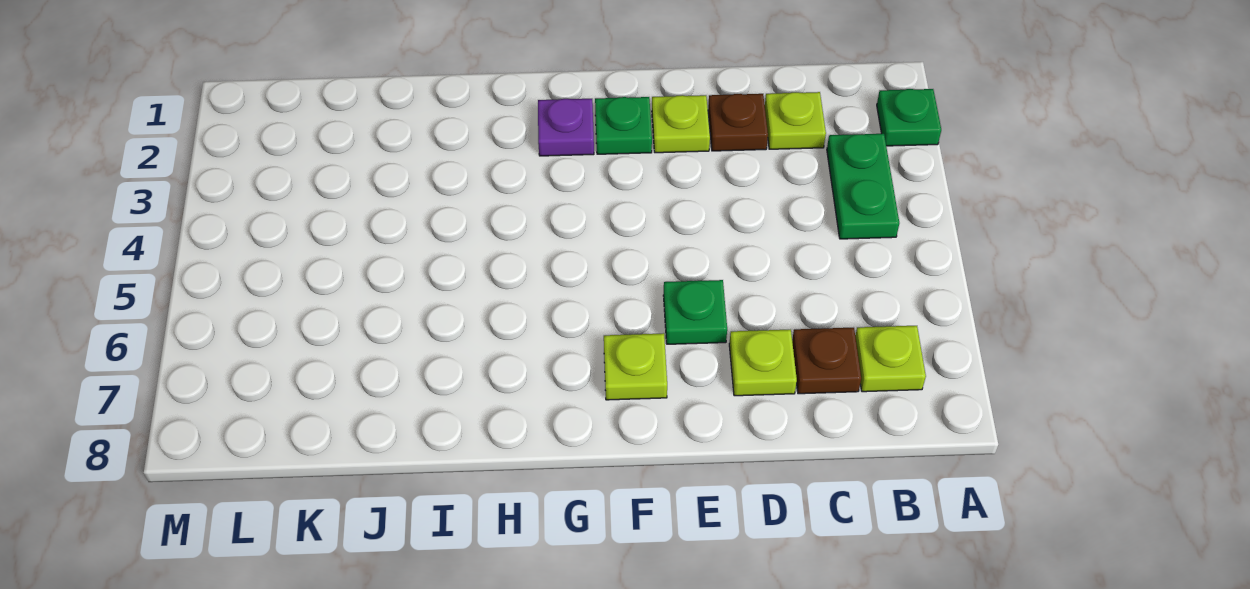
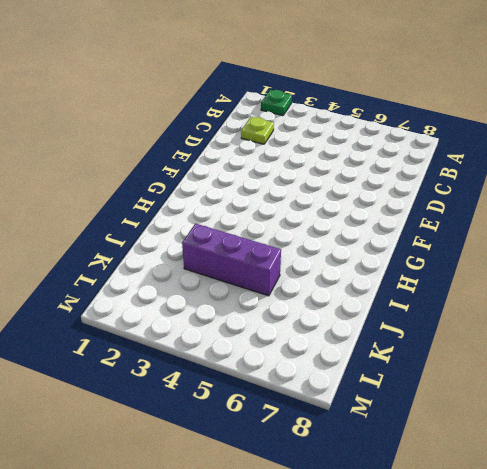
purple brick J3:J5 level 1 -> none
none -> green plate B3:B4 level 1
none -> lime plate B7 level 1
none -> brown plate C7 level 1

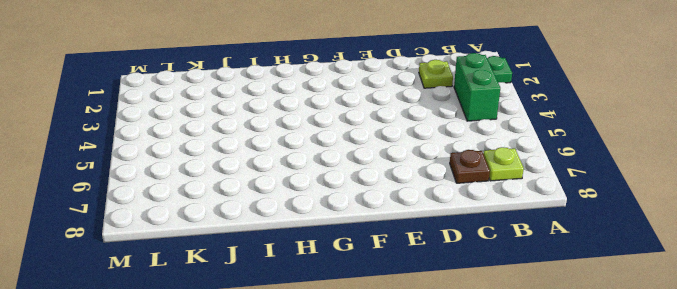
green brick B3:B4 level 1 -> green plate B3:B4 level 1
none -> brown plate D2 level 1
none -> lime plate D7 level 1
none -> lime plate E2 level 1

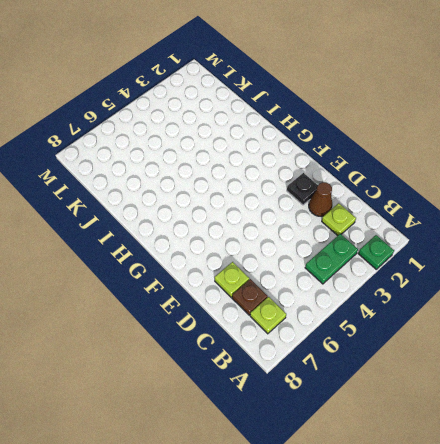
brown cone D2 level 1 -> brown plate D2 level 1
black plate E2 level 1 -> lime plate E2 level 1
none -> green plate E6 level 1
none -> green plate F2 level 1
none -> lime plate F7 level 1

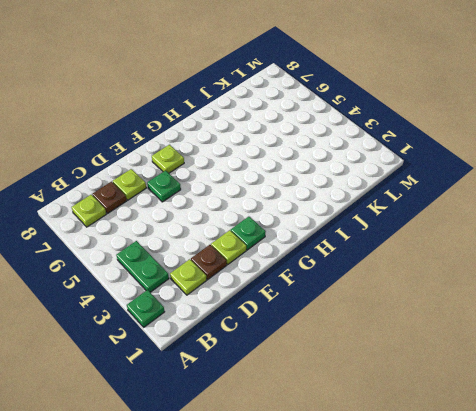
none -> purple plate G2 level 1

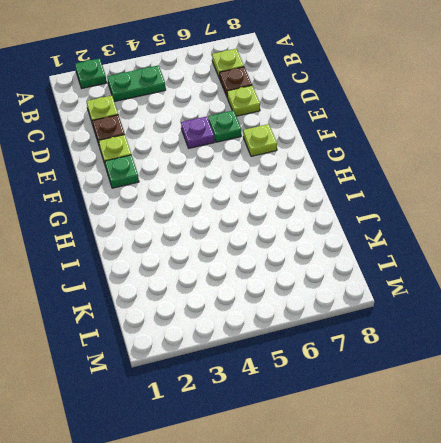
purple plate E5 level 1 -> purple plate G2 level 1

